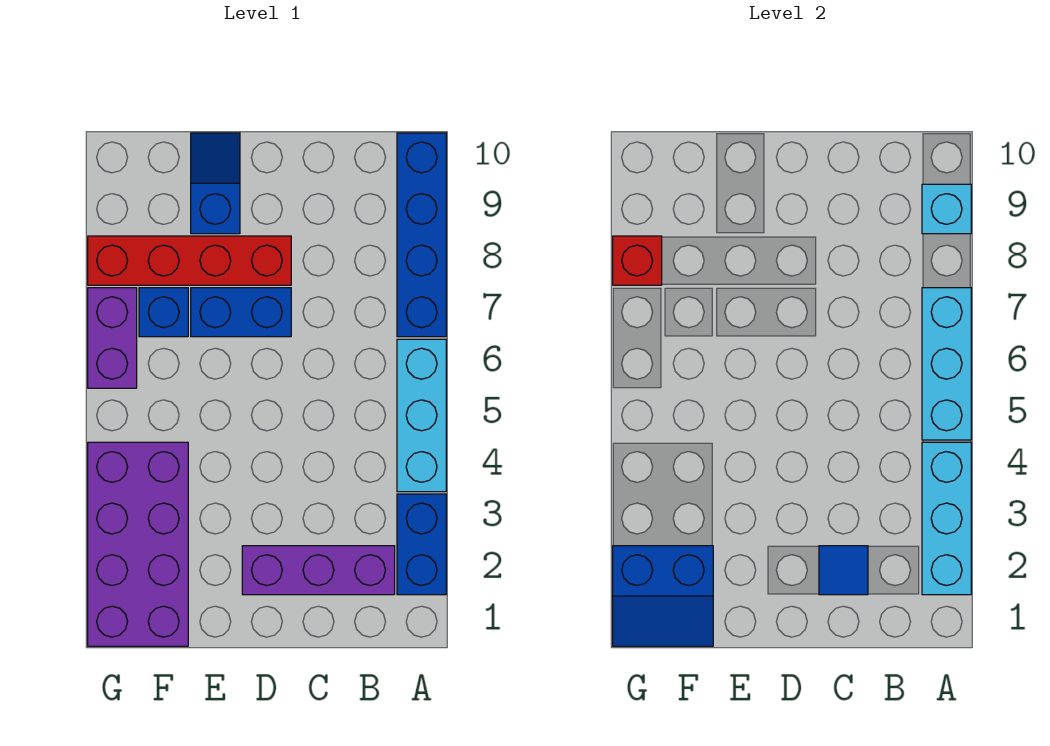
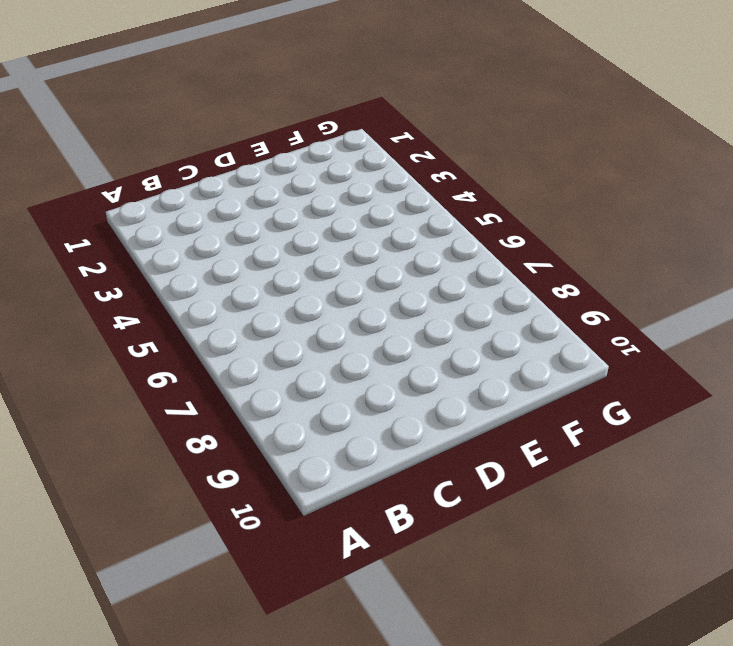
none -> blue brick A2:A3 level 1
none -> cyan brick A4:A6 level 1
none -> blue brick A7:A10 level 1

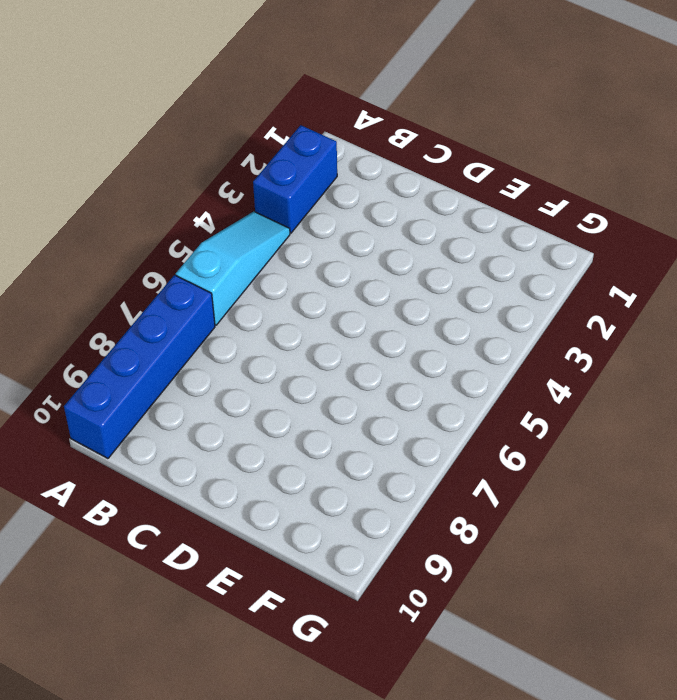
cyan slope A4:A6 level 1 top 6 -> cyan brick A4:A6 level 1
none -> purple brick B2:D2 level 1
none -> blue brick D7:E7 level 1
none -> red brick D8:G8 level 1

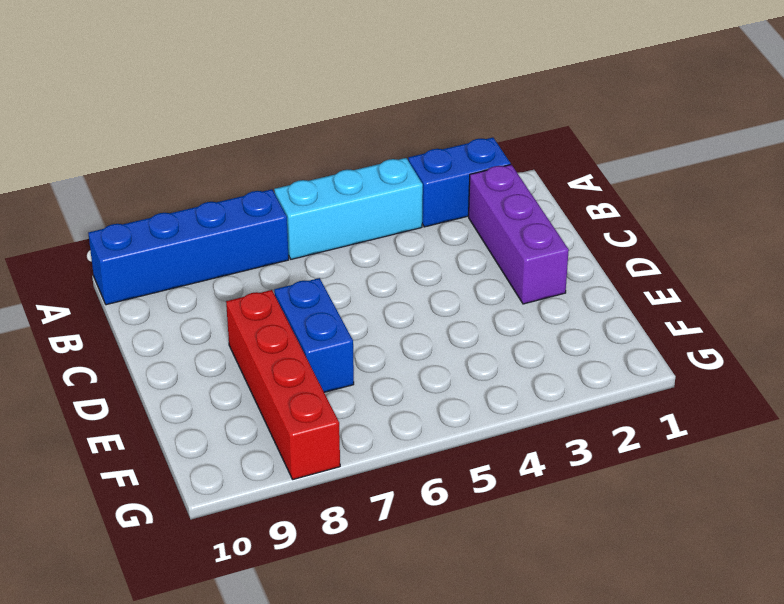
none -> blue slope E9:E10 level 1 top 9
none -> purple brick F1:G4 level 1
none -> blue brick F7 level 1

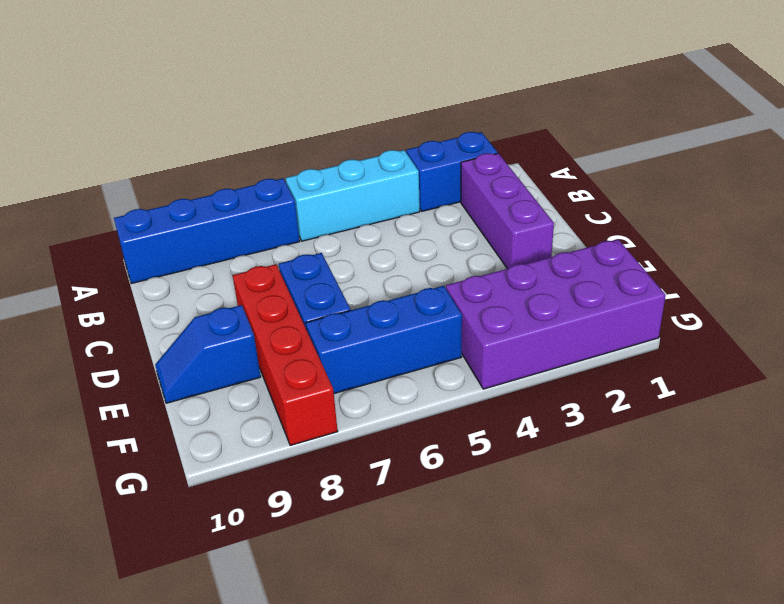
blue brick F5:F7 level 1 -> blue brick F7 level 1
none -> purple brick G6:G7 level 1
none -> cyan brick A2:A4 level 2
none -> cyan brick A5:A7 level 2

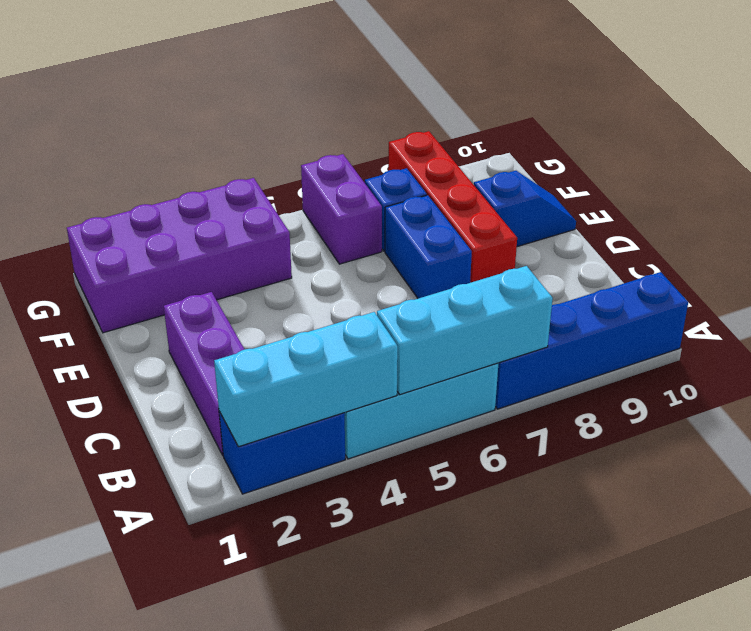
purple brick F6:G6 level 1 -> purple brick G6:G7 level 1
none -> cyan brick A9 level 2
none -> blue tile C2 level 2
none -> blue slope F1:G2 level 2 top 2

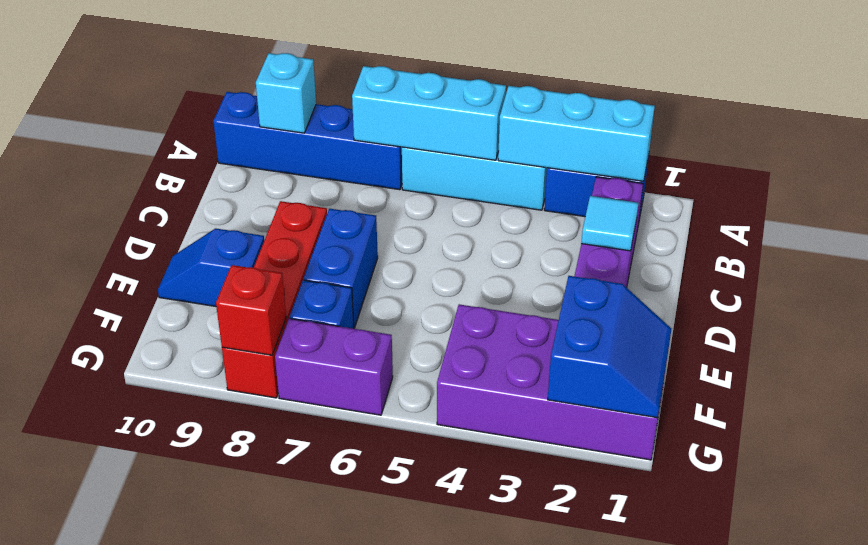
cyan tile C2 level 2 -> blue tile C2 level 2

